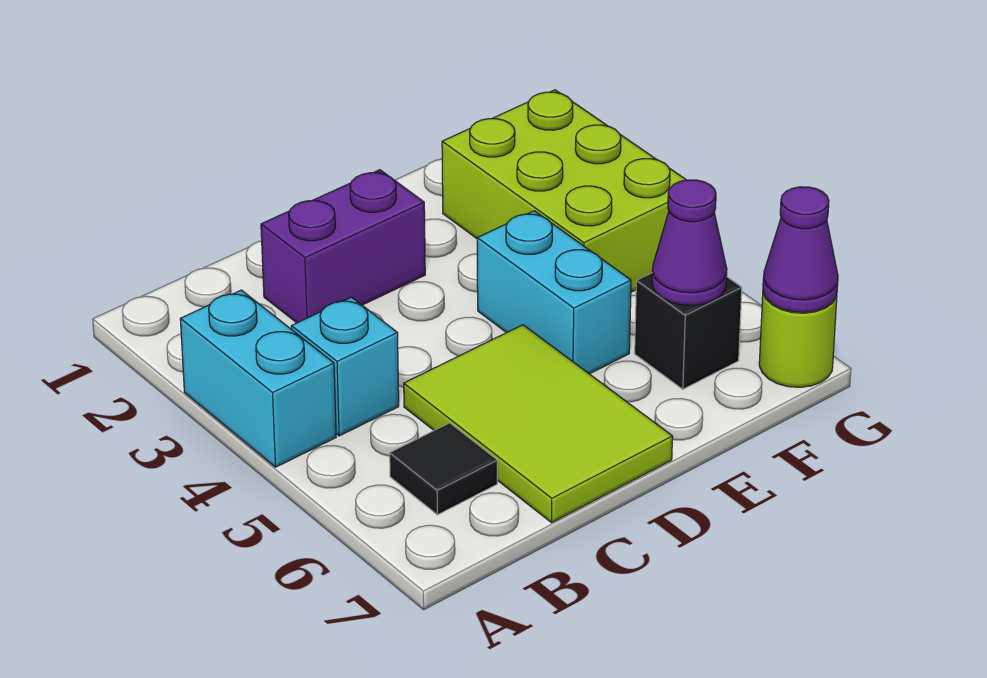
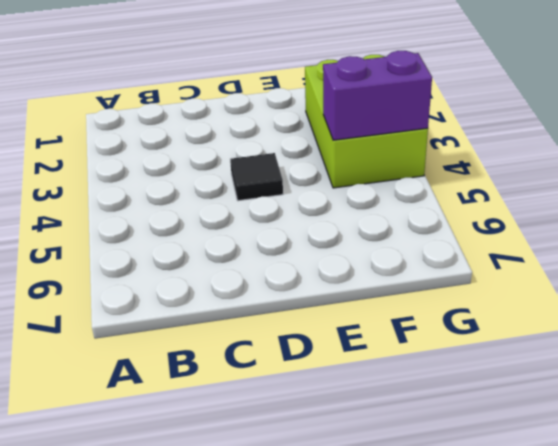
black tile D4 level 1 -> black tile B6 level 1
purple brick F4:G4 level 2 -> purple brick C2:D2 level 1
none -> cyan brick A3:A4 level 1
none -> cyan brick B4 level 1

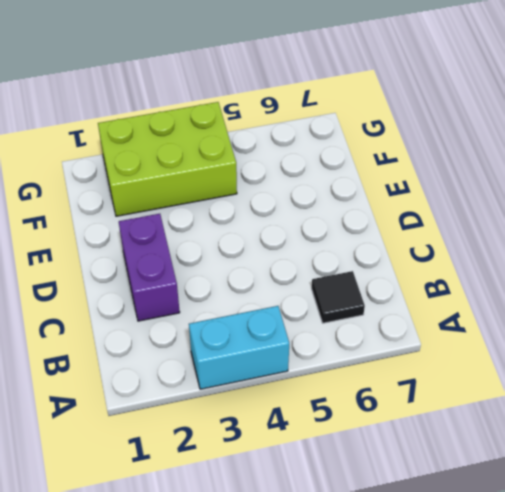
none -> cyan brick B4 level 1
none -> lime tile C5:D7 level 1

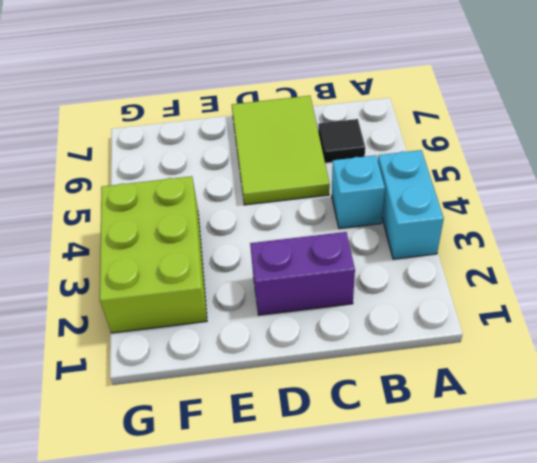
none -> cyan brick E4:E5 level 1
none -> black brick F6 level 1

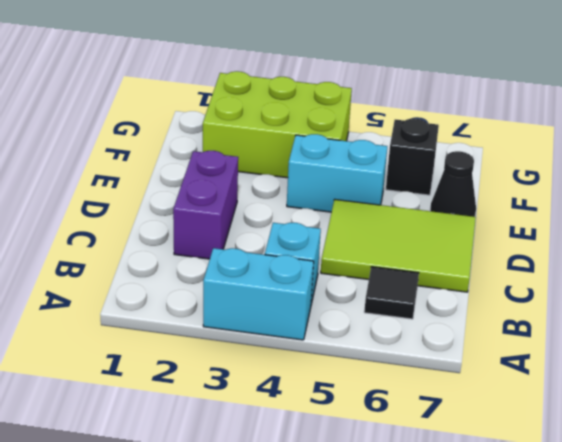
black cone E7 level 1 -> none
none -> lime round brick G7 level 1
none -> purple cone F6 level 2

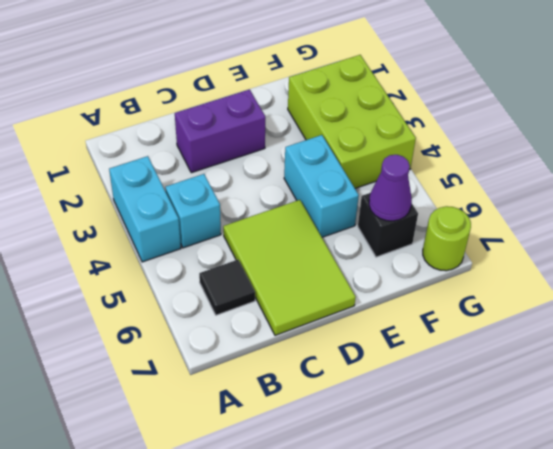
none -> purple cone G7 level 2

